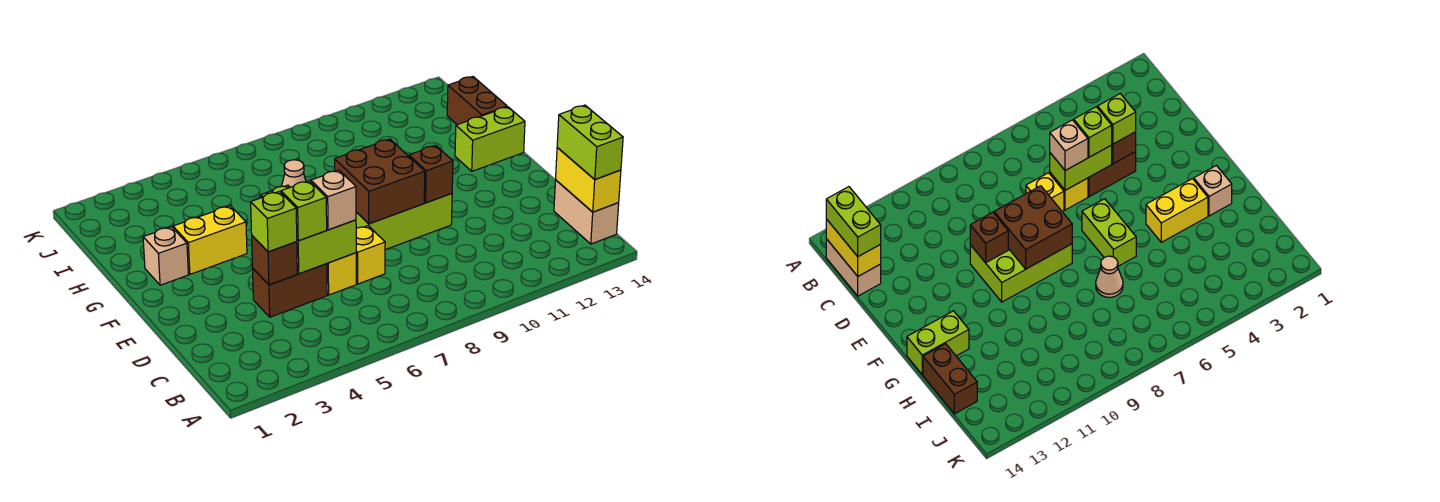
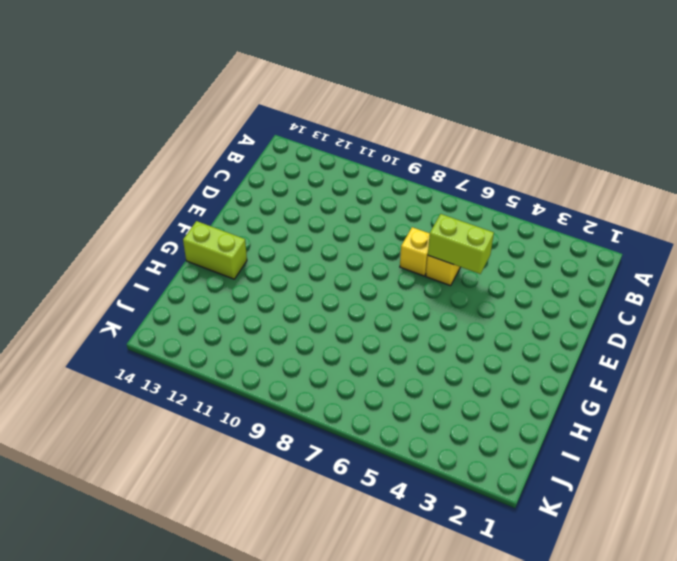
none -> tan brick B14:C14 level 1
none -> brown brick D4:D5 level 1
none -> lime brick E8:F10 level 1

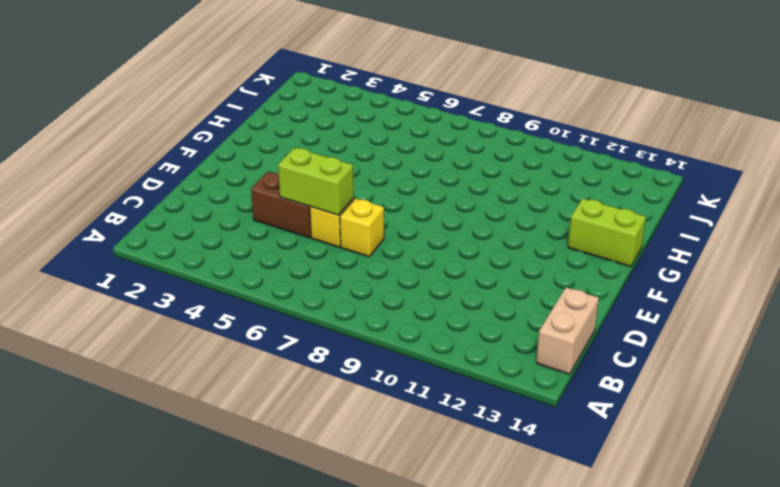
none -> lime brick E8:F10 level 1
none -> lime brick F6:G6 level 1
none -> tan brick G2 level 1

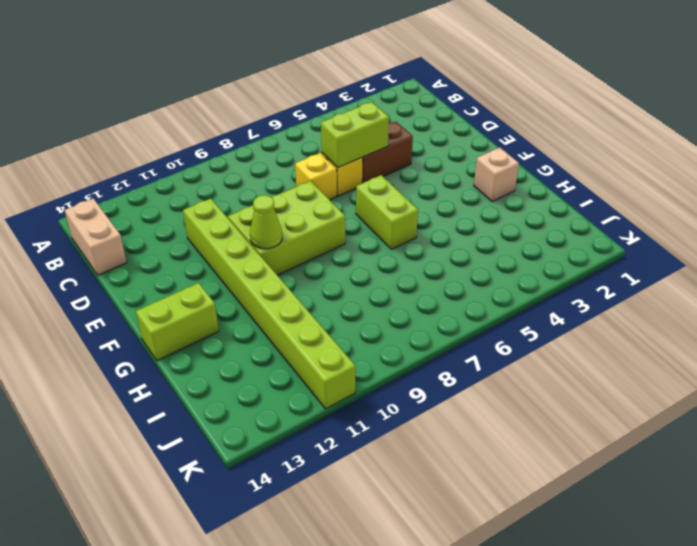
lime brick D11:K11 level 1 -> none
lime cone F10 level 2 -> none
none -> yellow brick G3:G4 level 1
none -> tan cone H7 level 1
none -> brown brick H14:I14 level 1

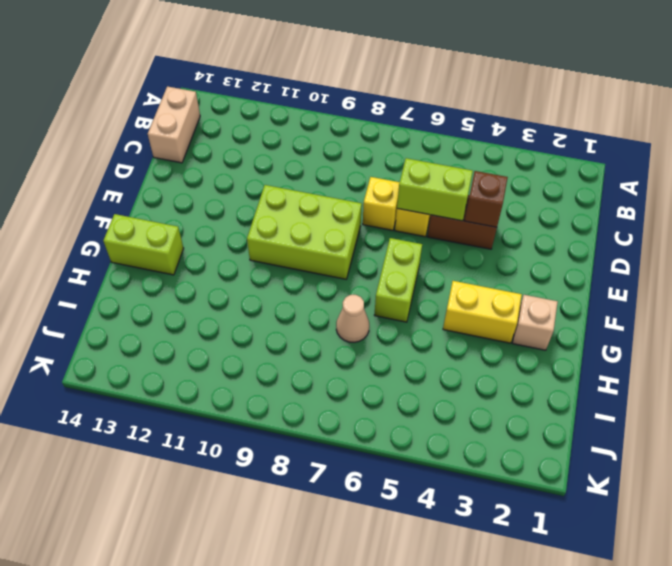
none -> brown brick H14:I14 level 1
none -> yellow brick B14:C14 level 2
none -> brown brick E8:F9 level 2

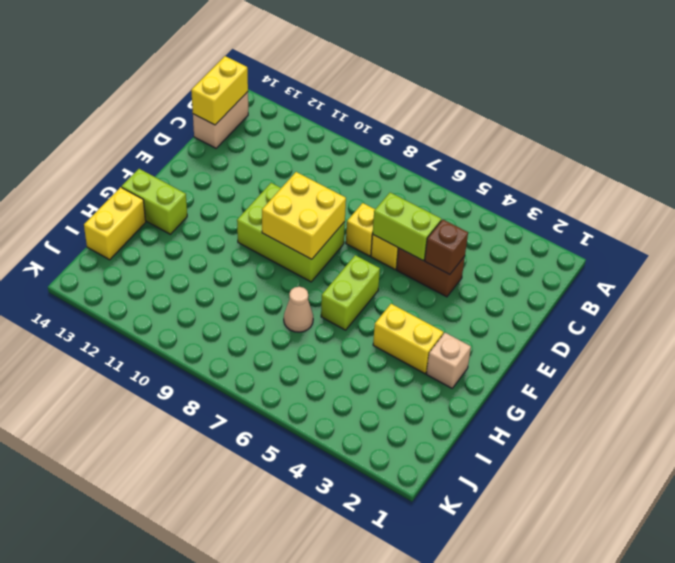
yellow brick E8:F9 level 2 -> brown brick E8:F9 level 2
yellow brick H14:I14 level 1 -> brown brick H14:I14 level 1
none -> brown brick E10 level 2
none -> lime brick B14:C14 level 3
none -> lime brick D4 level 3

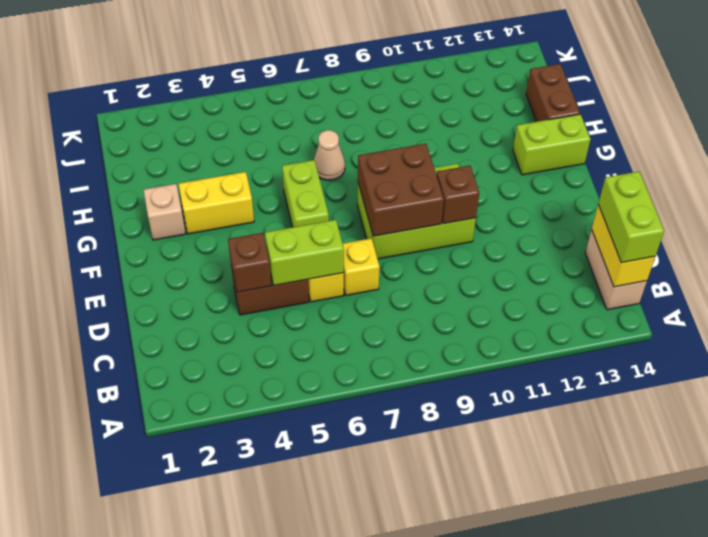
none -> lime brick D4 level 3
none -> lime brick D5 level 3
none -> tan brick D6 level 3

